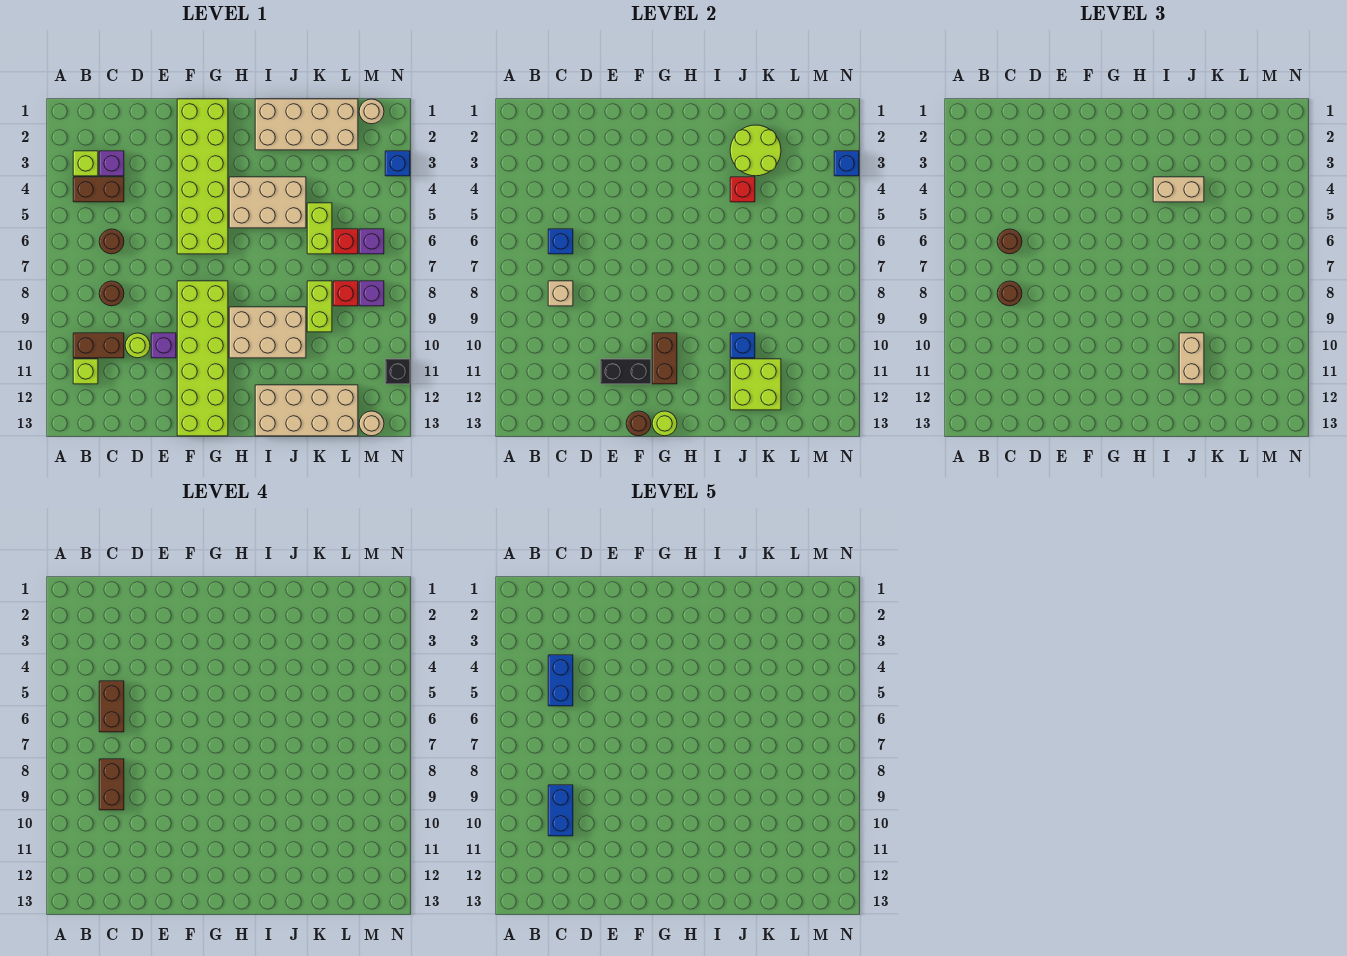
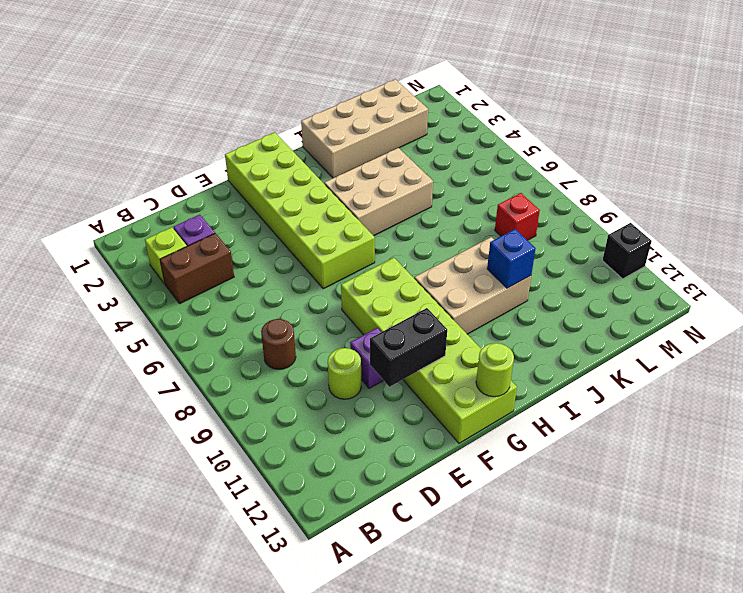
none -> brown brick B10:C10 level 1
none -> lime brick B11 level 1
none -> brown round brick C6 level 1
none -> tan brick I12:L13 level 1

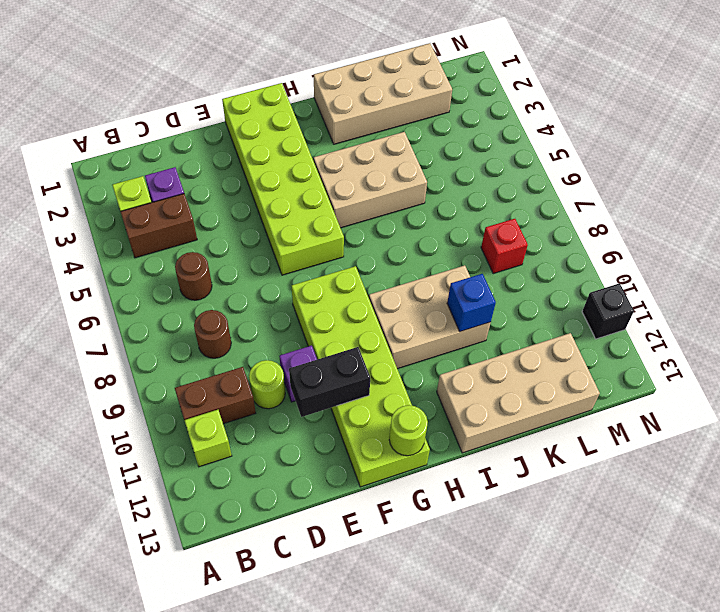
none -> lime brick K5:K6 level 1
none -> lime brick K8:K9 level 1
none -> red brick L6 level 1
none -> tan round brick M1 level 1

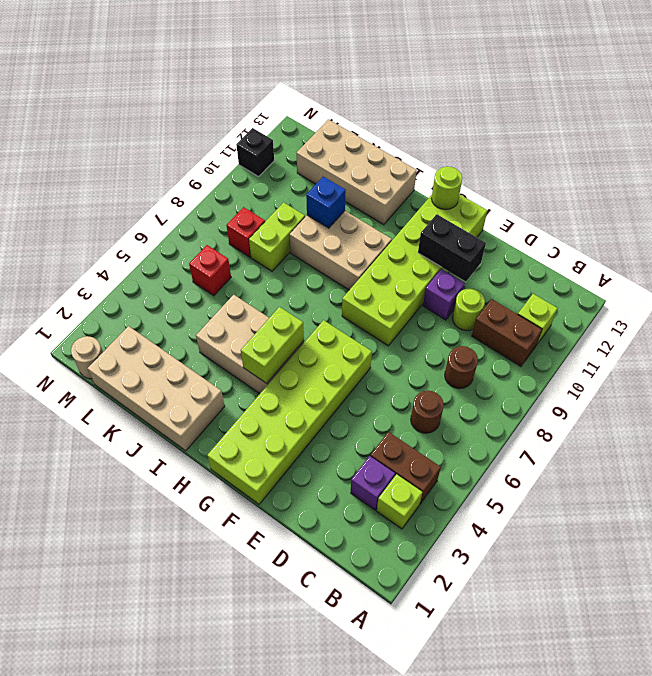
lime brick H4:H5 level 2 -> lime brick K5:K6 level 1
none -> purple brick M6 level 1
none -> purple brick M8 level 1
none -> tan round brick M13 level 1
none -> blue brick N3 level 1

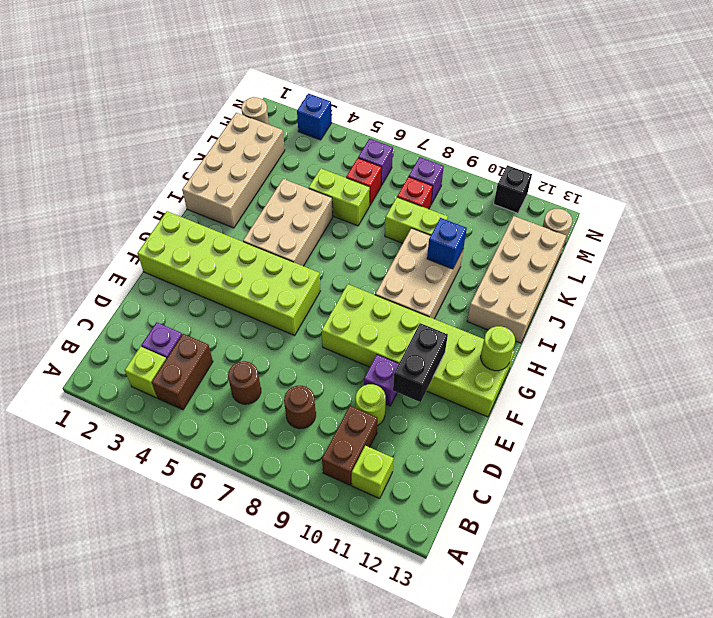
none -> blue brick C6 level 2
none -> tan brick C8 level 2
none -> brown round brick F13 level 2
none -> brown brick G10:G11 level 2

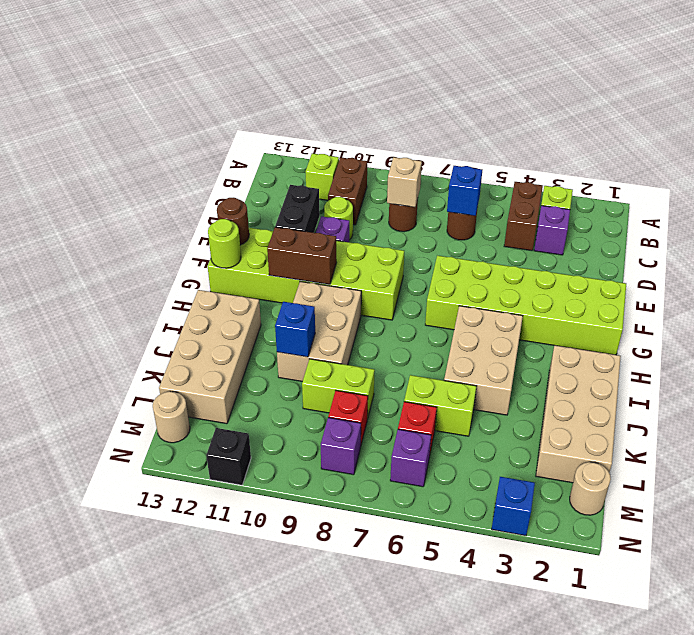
none -> lime round brick J2:K3 level 2
none -> red brick J4 level 2
none -> lime brick J11:K12 level 2
none -> blue brick N3 level 2

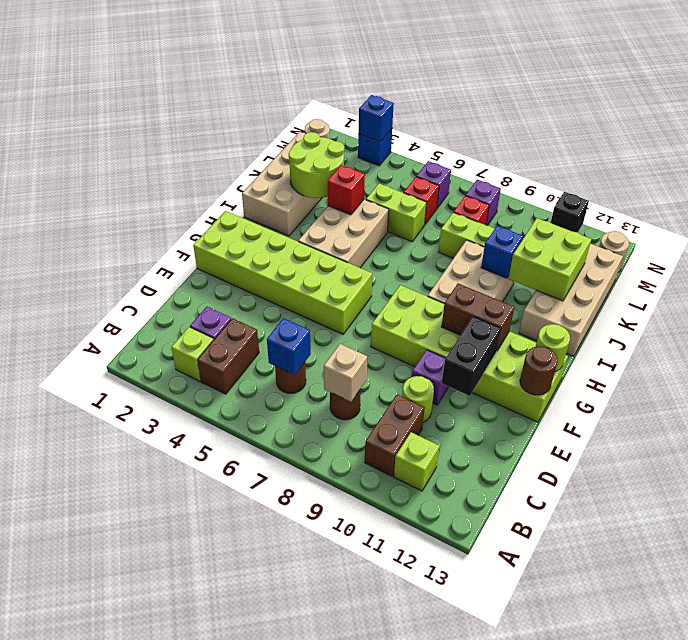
none -> brown round brick C6 level 3
none -> brown round brick C8 level 3
none -> tan brick I4:J4 level 3
none -> tan brick J10:J11 level 3

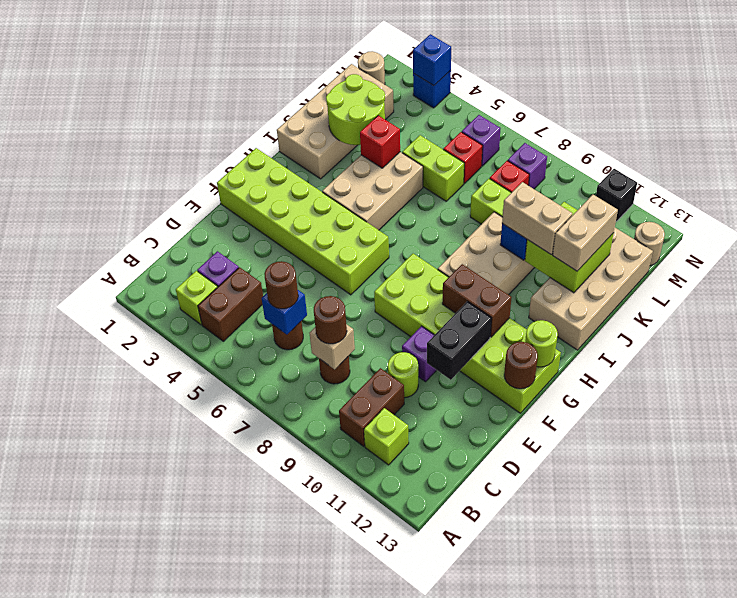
tan brick J12:K12 level 3 -> tan brick I4:J4 level 3
none -> brown brick C5:C6 level 4
none -> brown brick C8:C9 level 4
none -> blue brick C4:C5 level 5
none -> blue brick C9:C10 level 5

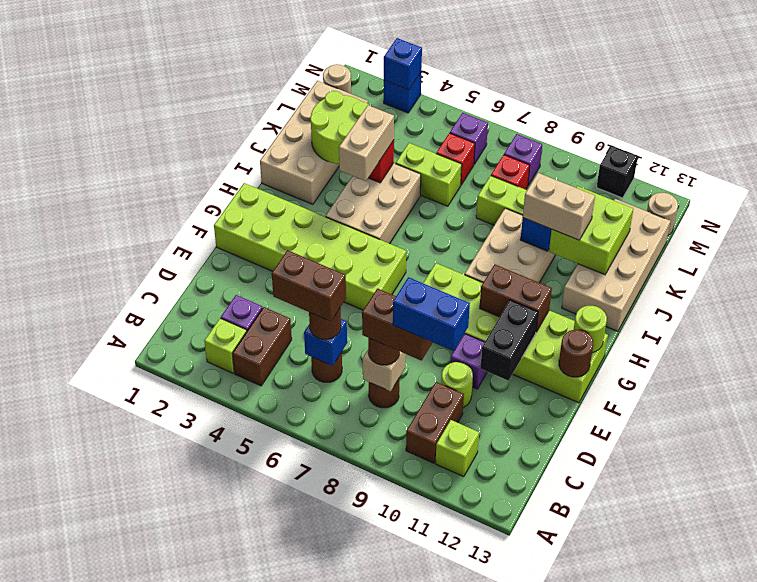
none -> blue brick C4:C5 level 5

